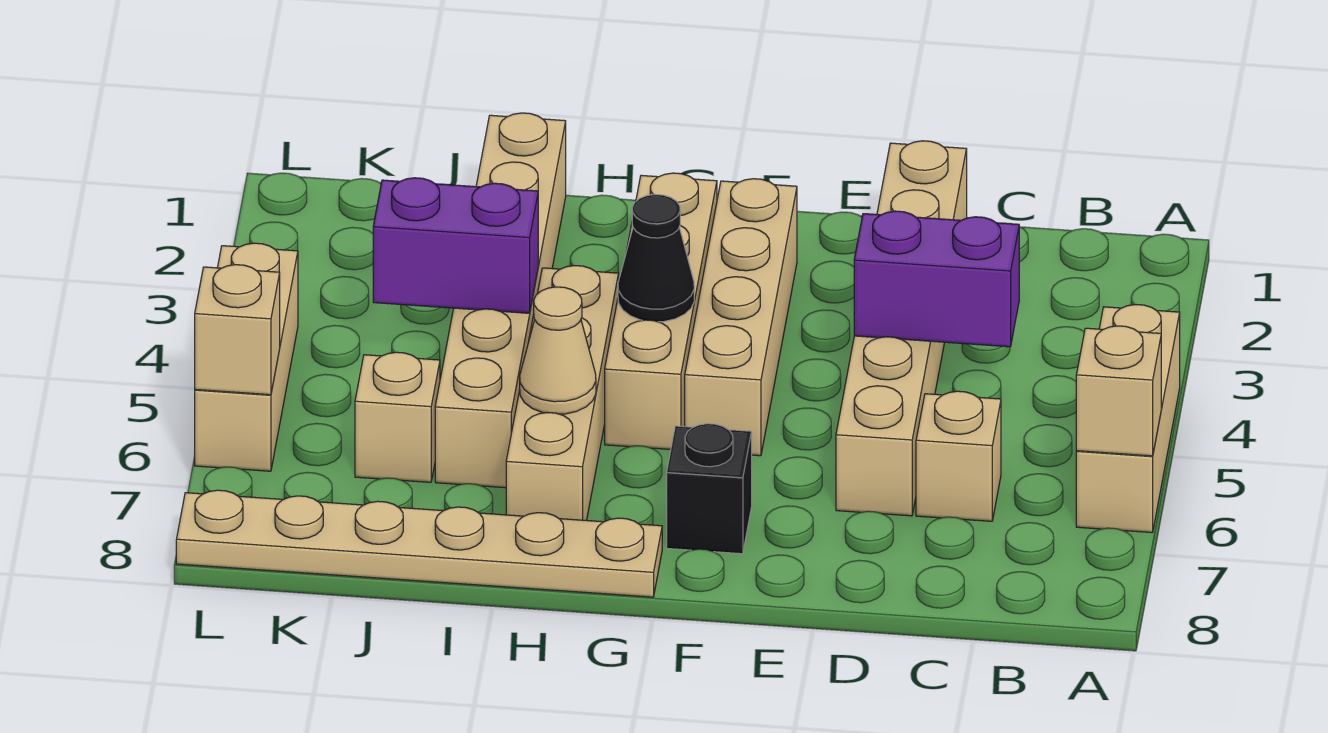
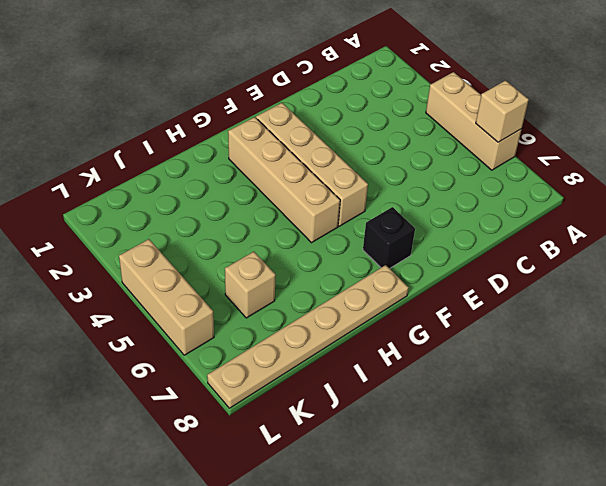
none -> tan brick C6 level 1
none -> tan brick D1:D6 level 1
none -> tan brick H4:H7 level 1

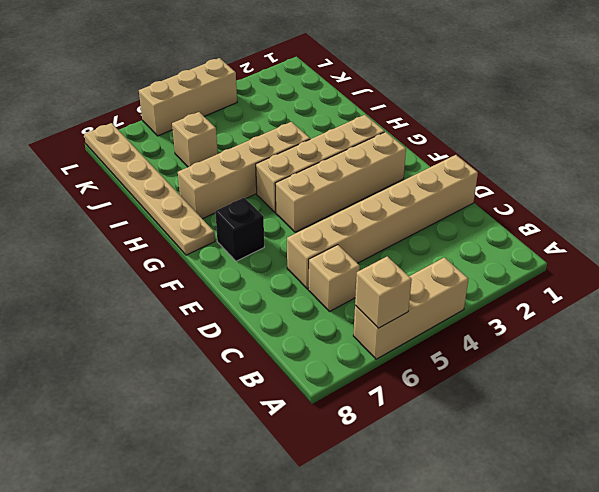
none -> tan brick I1:I6 level 1
none -> purple brick C4:D4 level 2
none -> black cone G4 level 2

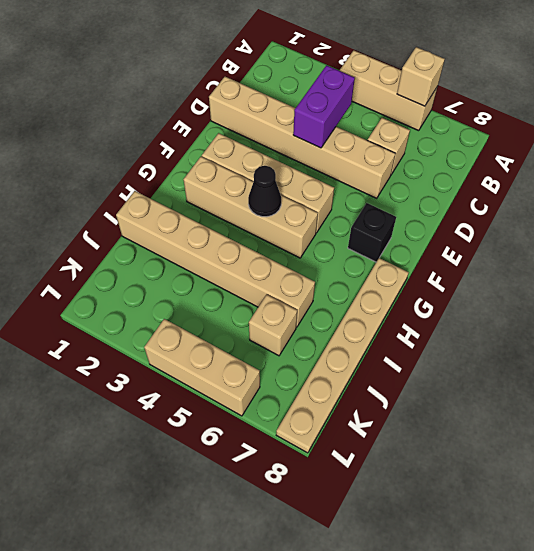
none -> tan brick H4:H7 level 1
none -> tan cone H6 level 2
none -> purple brick I4:J4 level 2

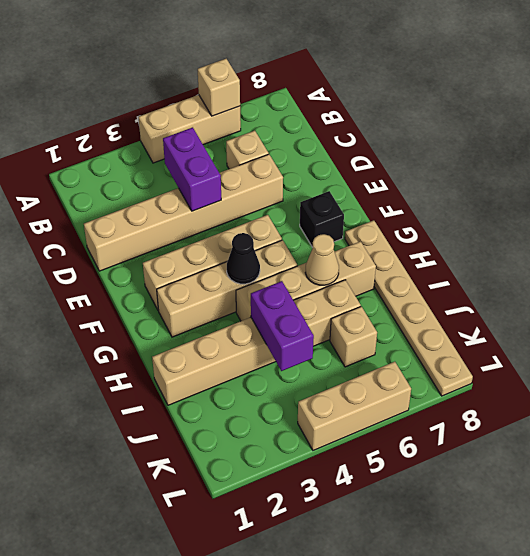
none -> tan brick L6 level 2

